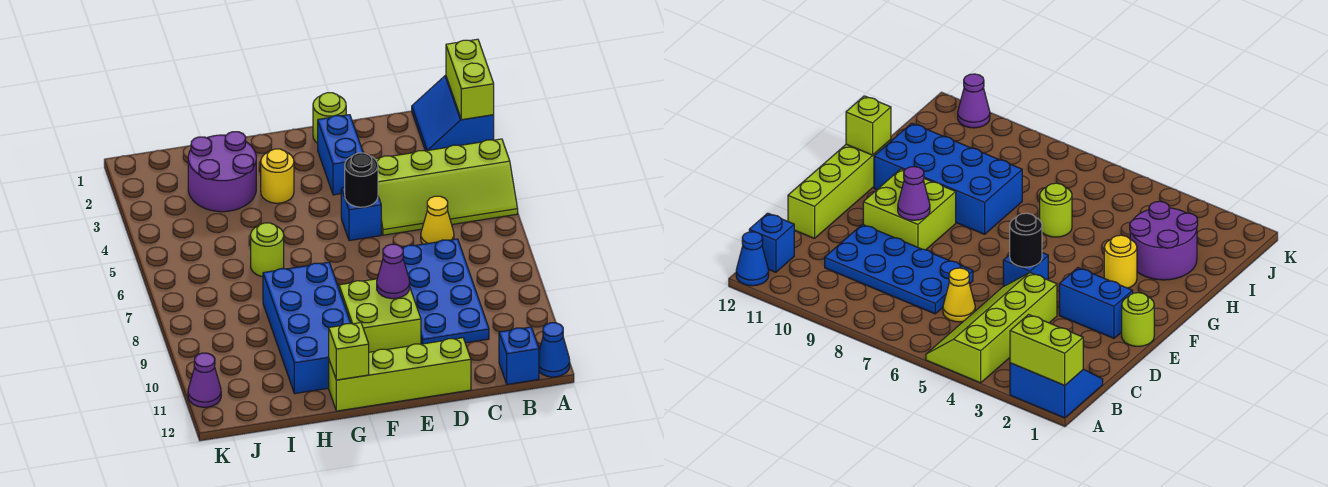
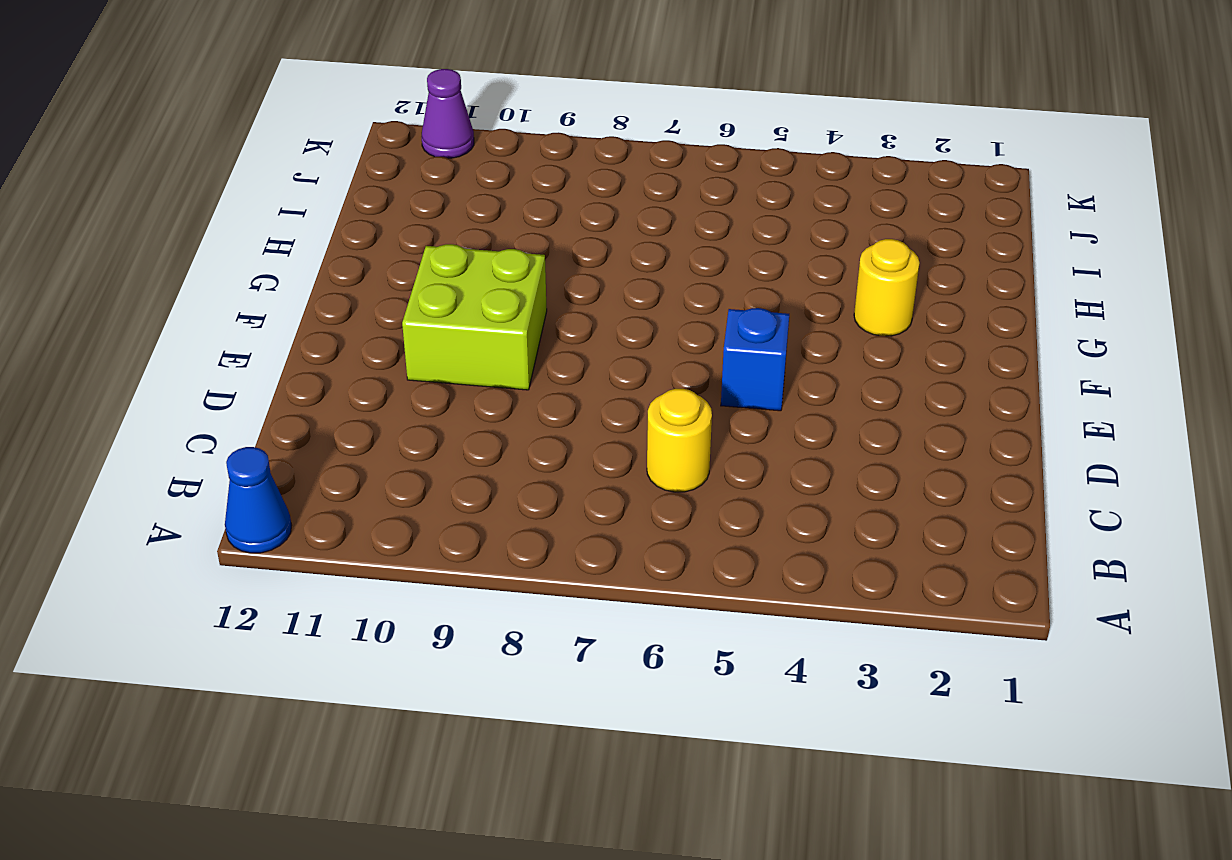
yellow round brick C6 level 1 -> yellow cone C6 level 1
none -> blue slope A1:B2 level 1 top A
none -> lime slope A4:D5 level 1 top 4
none -> blue brick B12 level 1

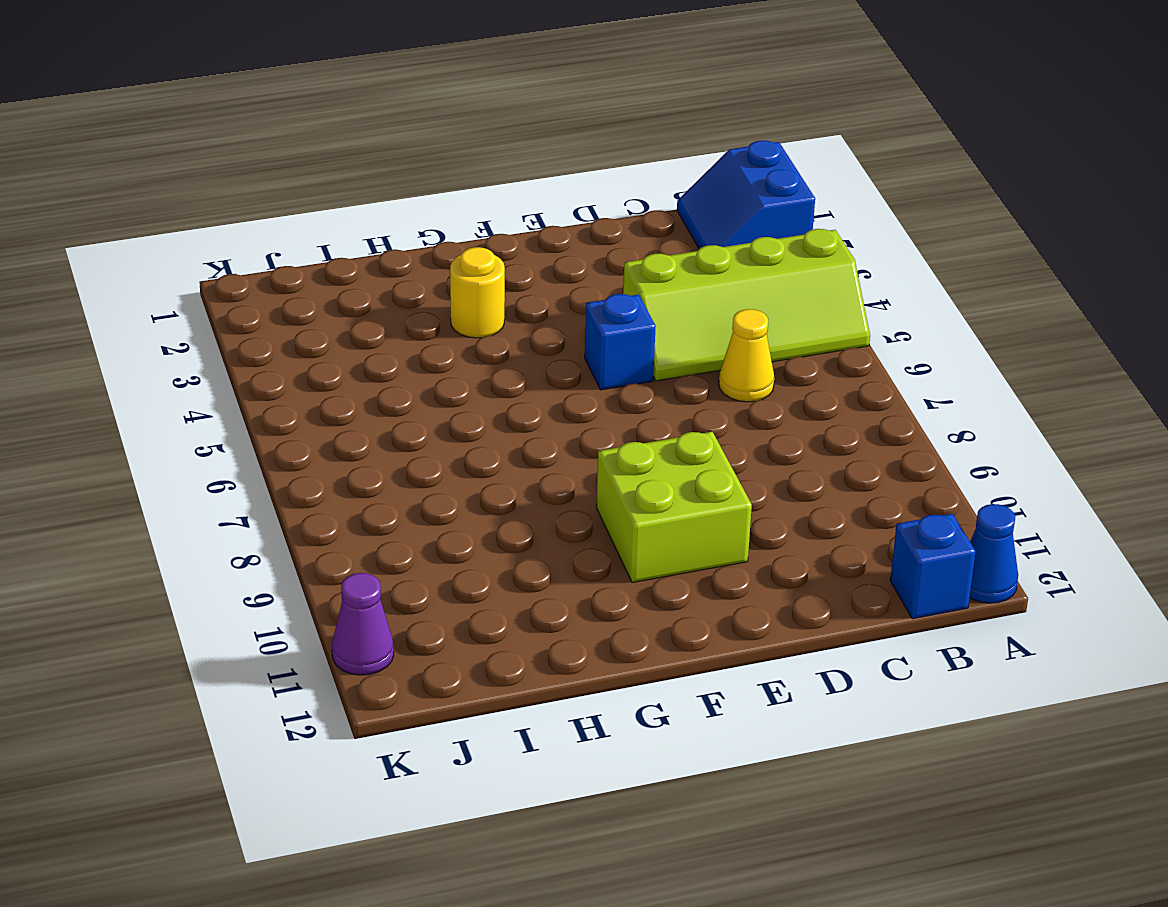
none -> blue plate C7:D10 level 1
none -> lime brick D12:G12 level 1
none -> lime round brick E1 level 1

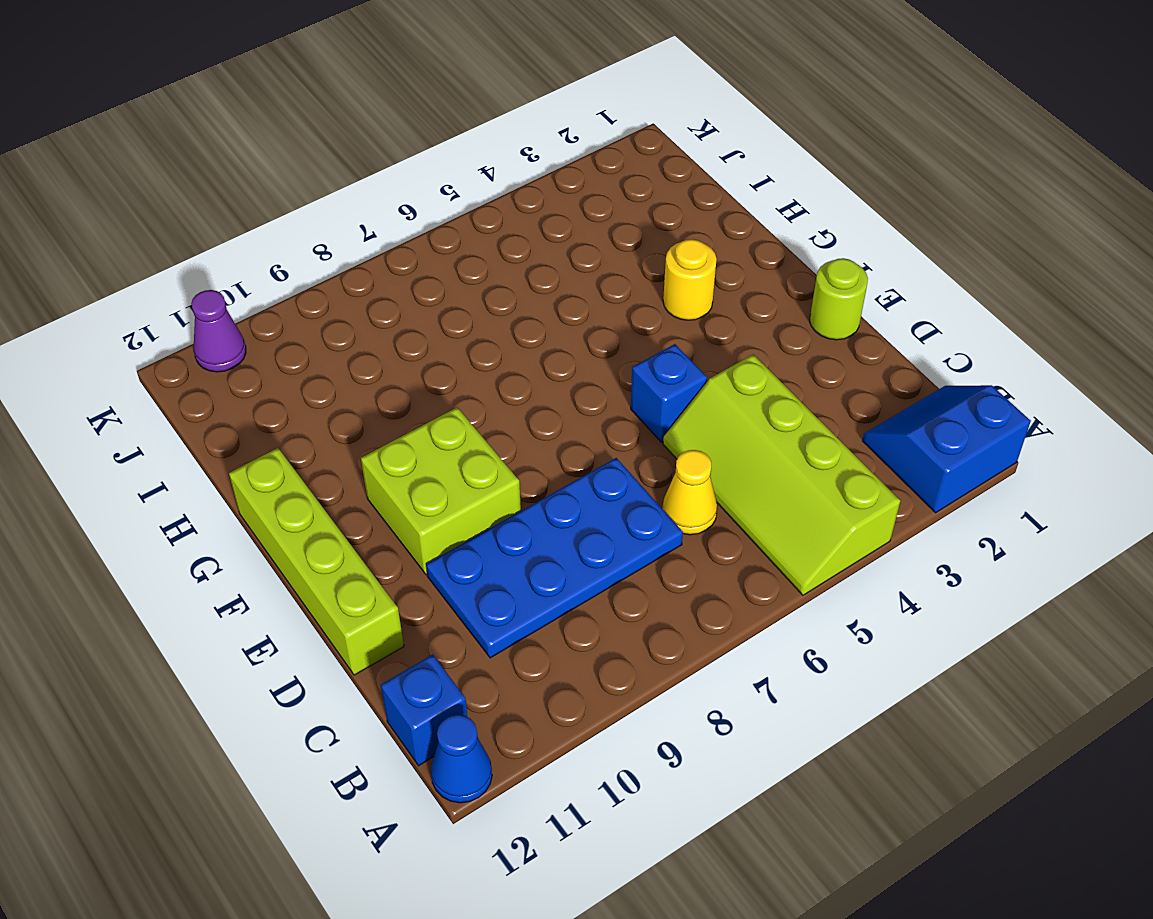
none -> blue brick E2:E3 level 1
none -> blue brick G8:H11 level 1
none -> purple round brick H2:I3 level 1

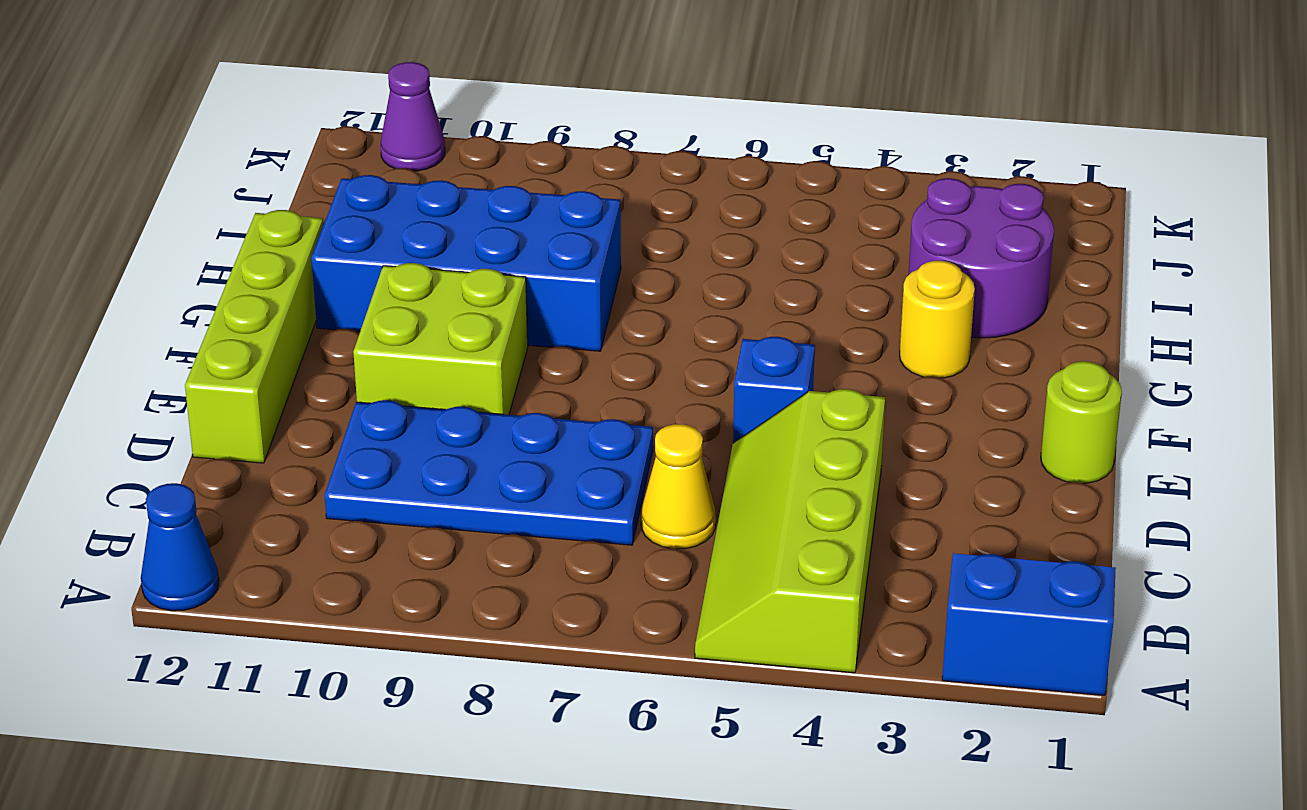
none -> blue brick B12 level 1
none -> blue brick E2:E3 level 1
none -> lime round brick H6 level 1

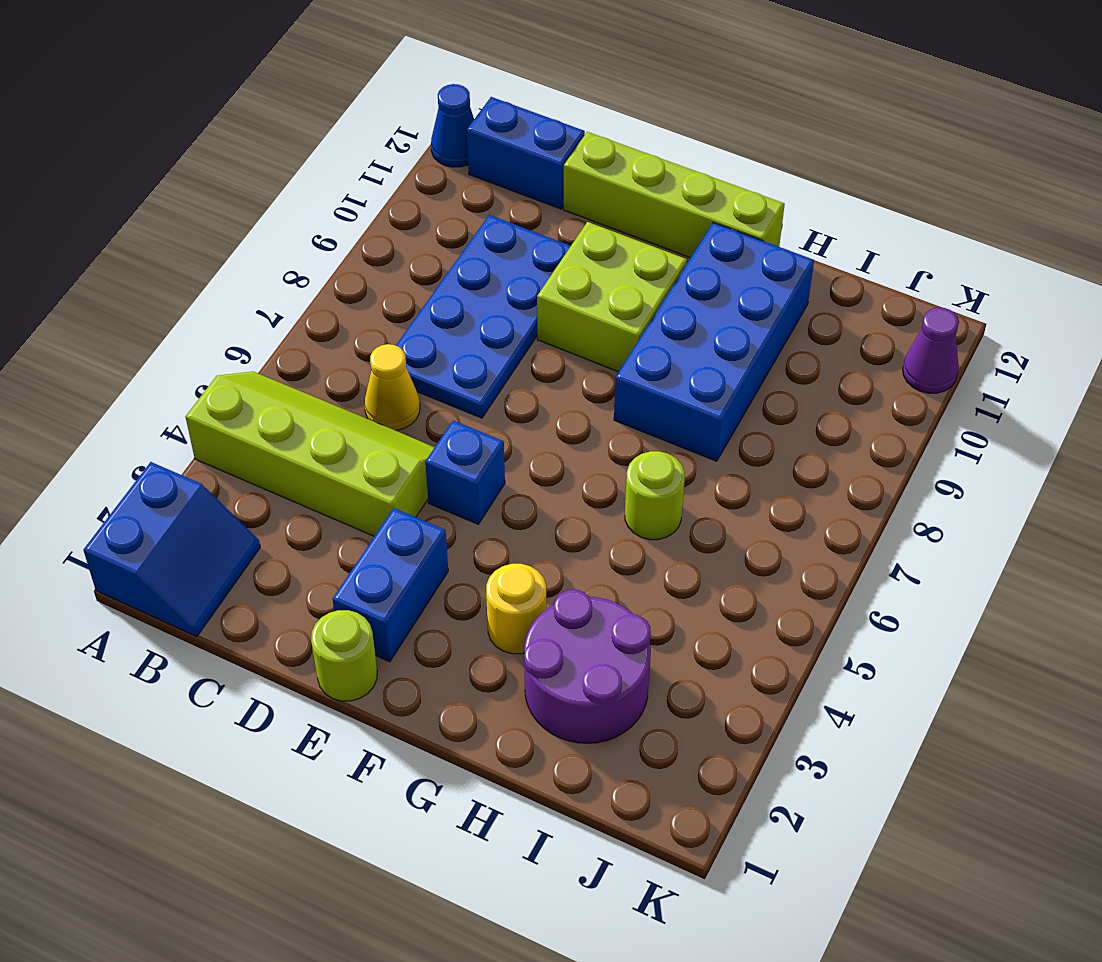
blue brick B12:C12 level 1 -> blue brick B12 level 1
none -> lime brick A1:A2 level 2
none -> black round brick E5 level 2
none -> purple cone E9 level 2

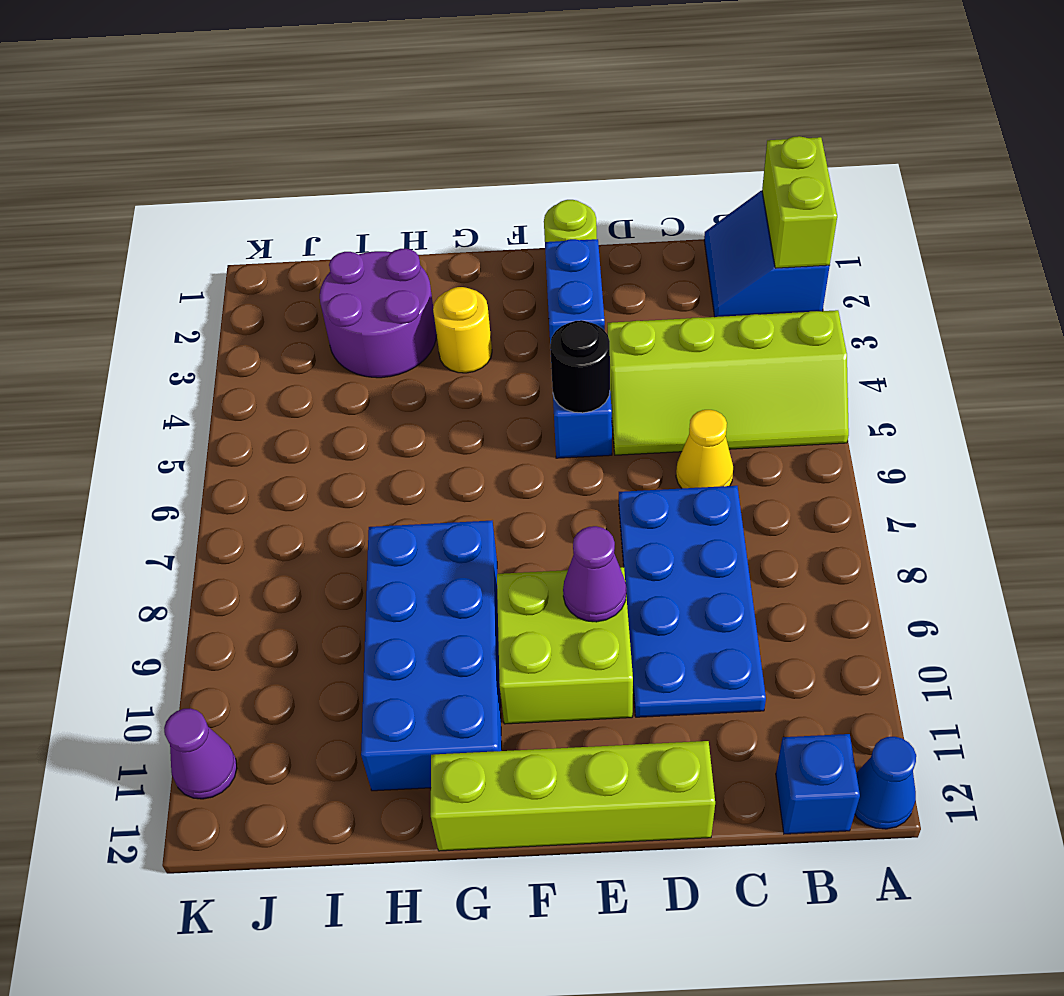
none -> lime round brick H6 level 1
none -> lime brick G12 level 2

